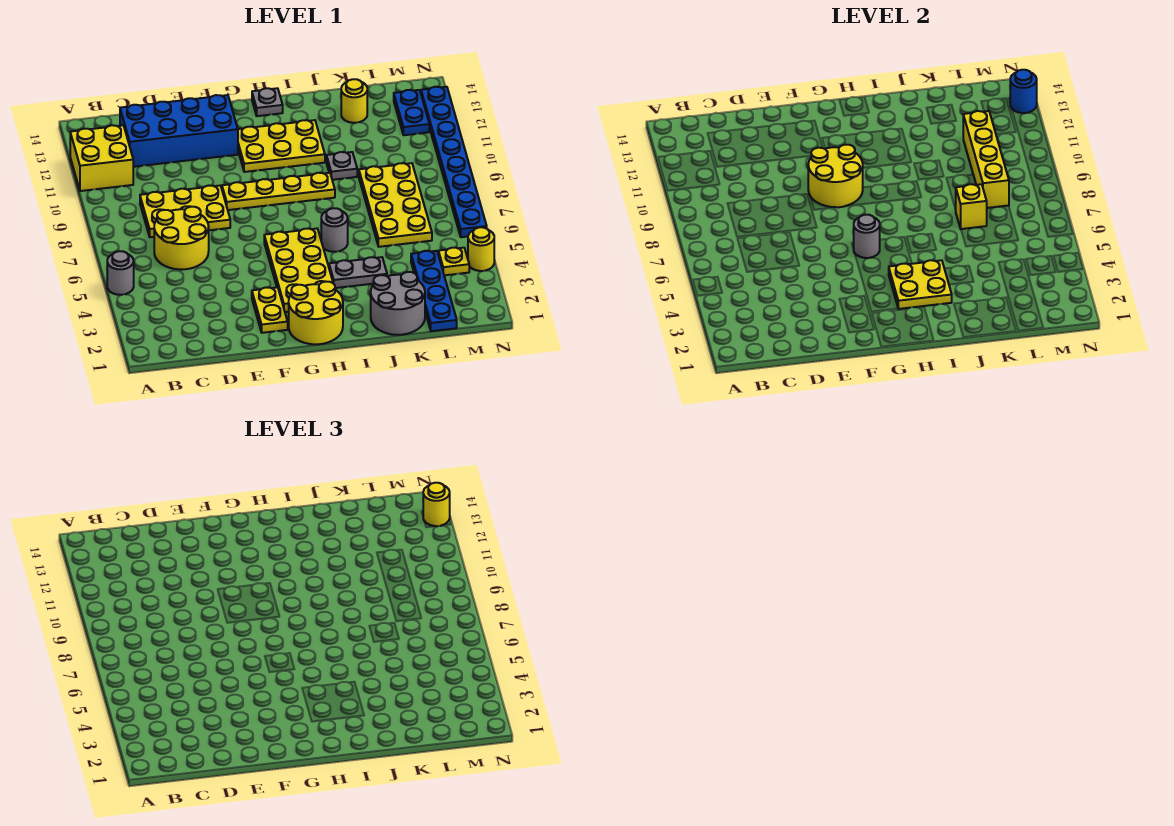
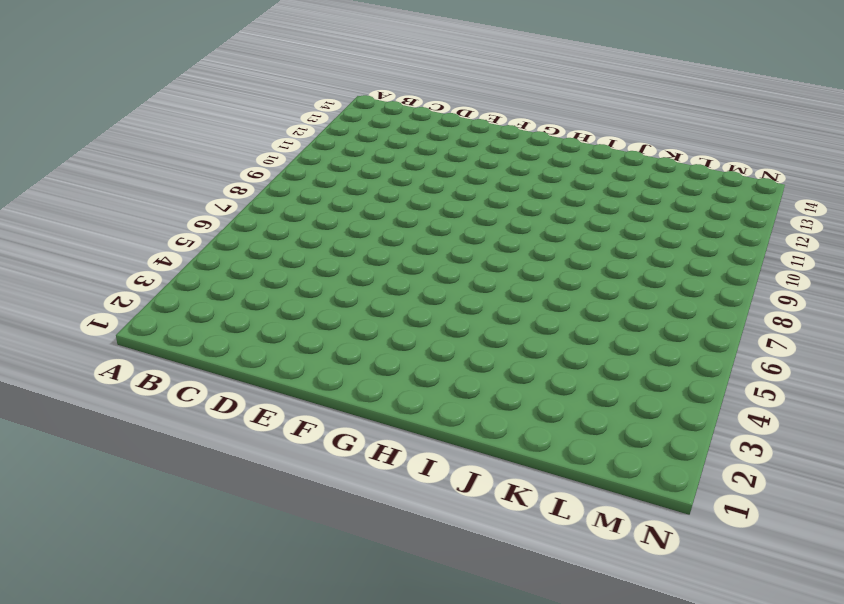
none -> grey round brick A5 level 1
none -> yellow brick A11:B12 level 1
none -> yellow round brick C6:D7 level 1

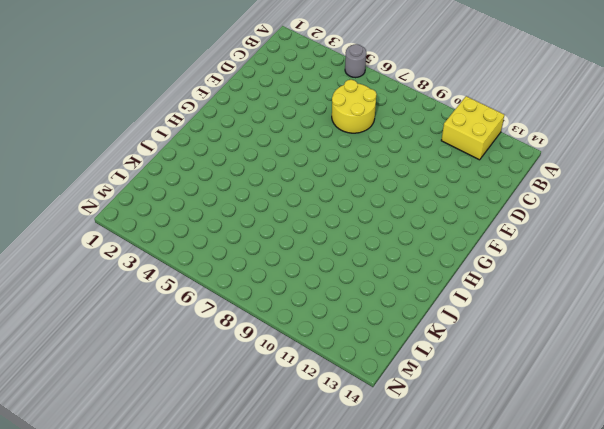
none -> yellow plate C8:E9 level 1
none -> blue brick C12:F13 level 1
none -> yellow plate F2:F3 level 1

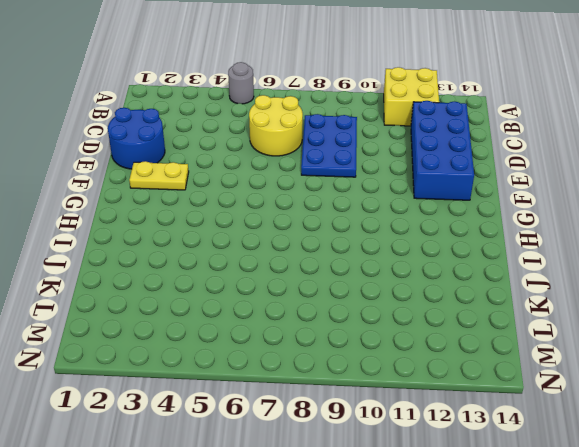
blue plate C8:E9 level 1 -> yellow plate C8:E9 level 1
blue round brick D1:E2 level 1 -> none
none -> yellow plate F9:I9 level 1
none -> yellow round brick G1:H2 level 1
none -> yellow plate G3:H6 level 1

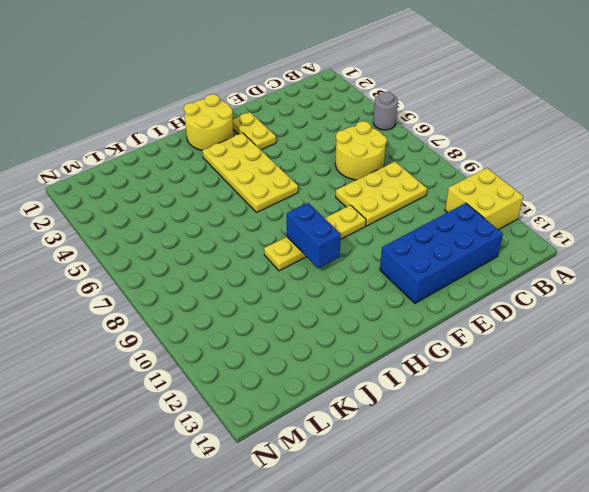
blue brick H9:H10 level 2 -> none
none -> yellow plate G11:I12 level 1
none -> grey plate H14 level 1
none -> grey plate I4:J4 level 1

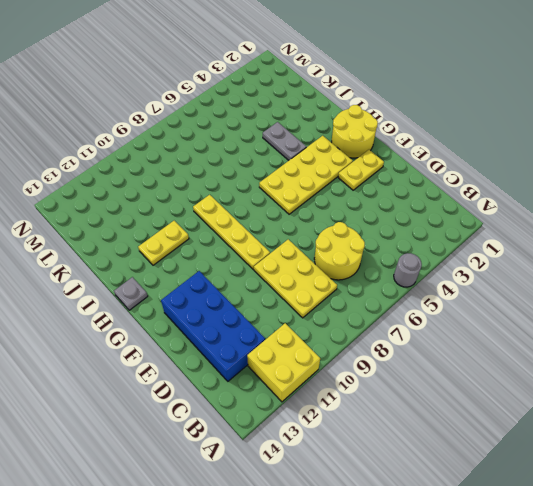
yellow plate I11:I12 level 1 -> yellow plate G11:I12 level 1
none -> grey round brick I6 level 1
none -> grey round brick J1:K2 level 1
none -> grey plate J10 level 1

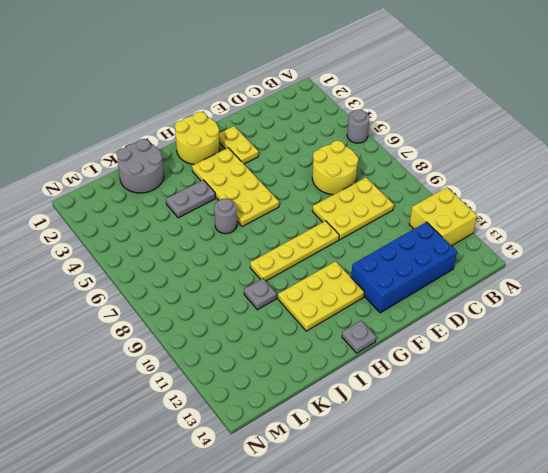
none -> yellow plate K6:L9 level 1
none -> yellow round brick K13 level 1
none -> blue plate L1:L4 level 1

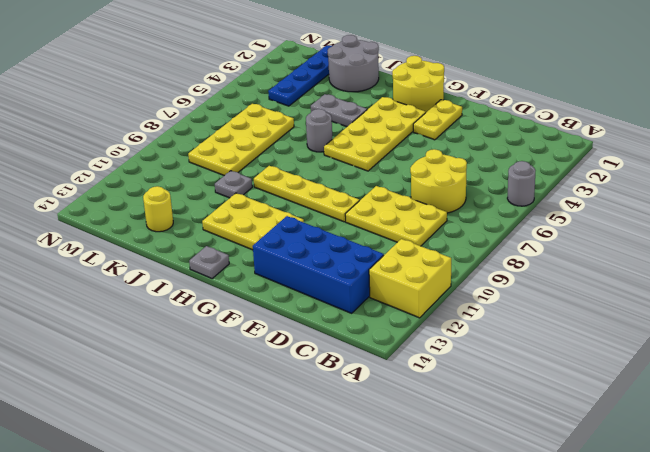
none -> yellow plate M4 level 1
none -> blue plate M12:M13 level 1
none -> yellow round brick N4 level 1

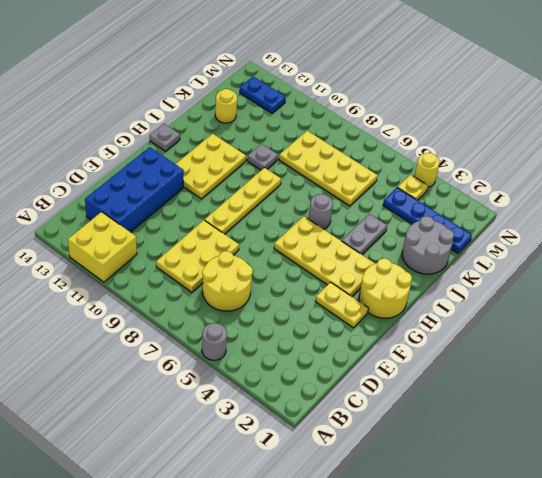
none -> blue plate N6:N13 level 1
none -> yellow round brick F9:G10 level 2
none -> grey round brick G6 level 2

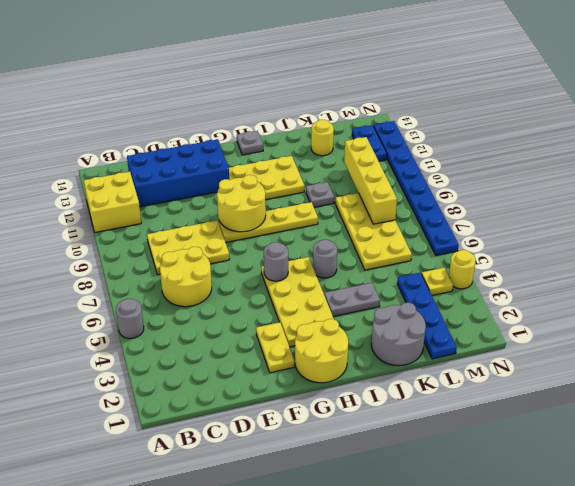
none -> yellow plate H3:I4 level 2
none -> yellow brick K7 level 2
none -> blue round brick N13 level 2

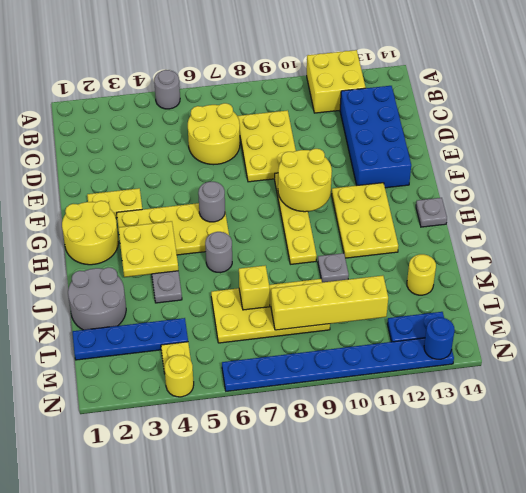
none -> yellow round brick N13 level 3

